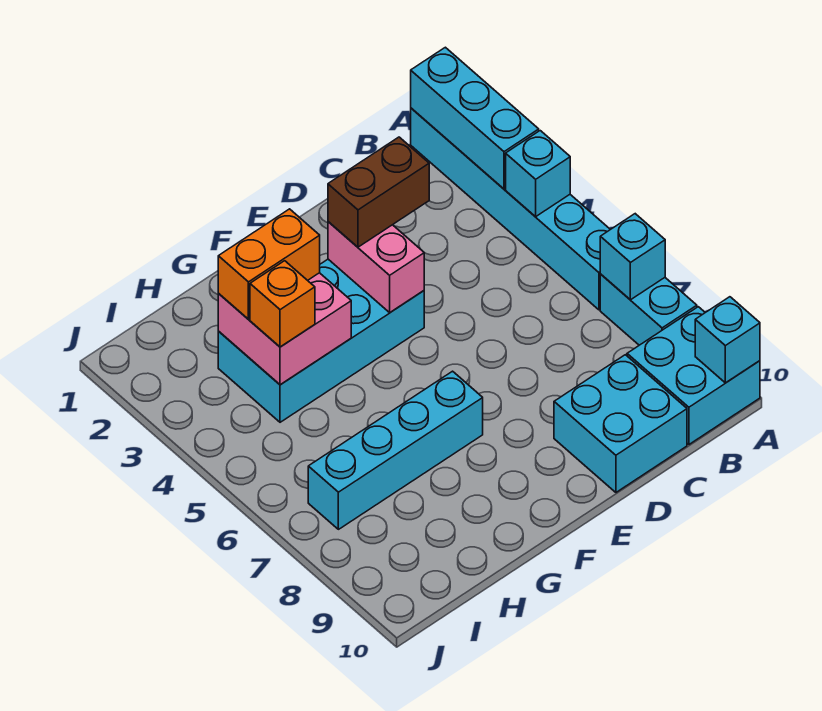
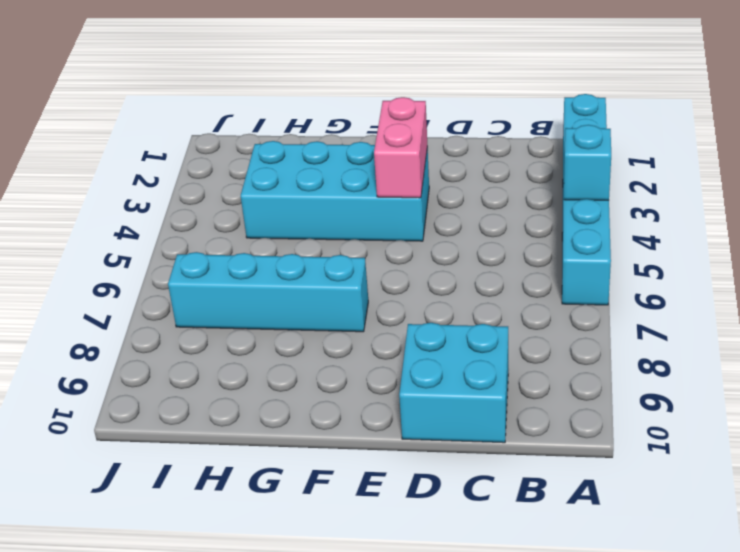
none -> cyan brick A7:A8 level 1
none -> cyan brick A9:B10 level 1
none -> cyan brick A1:A3 level 2

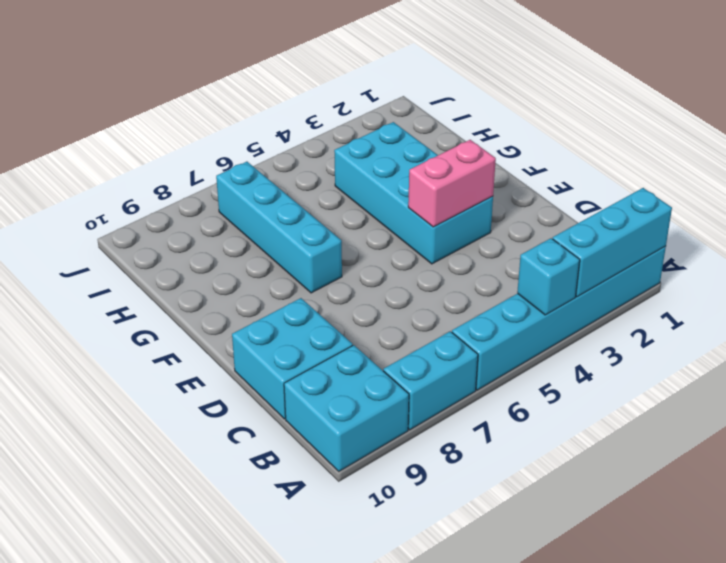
none -> cyan brick A7 level 2
none -> cyan brick A10 level 2
none -> pink brick G3:H4 level 2

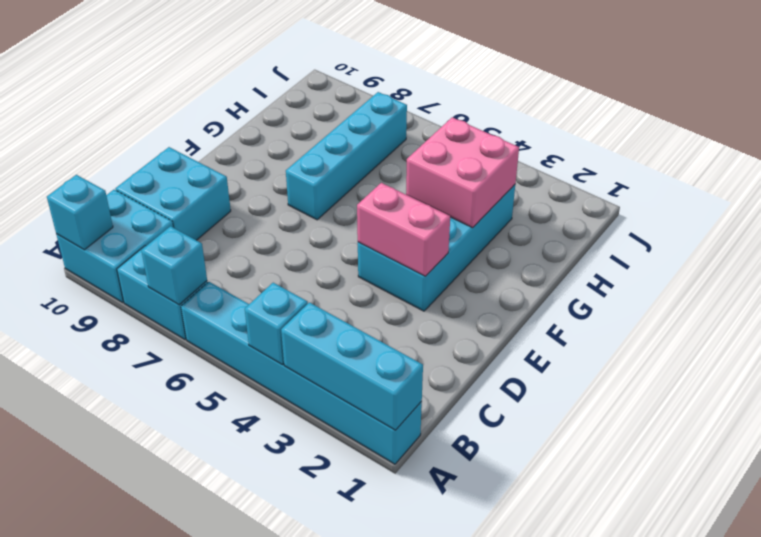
none -> brown brick D3:E3 level 3
none -> orange brick G3:H3 level 3
none -> orange brick H4 level 3

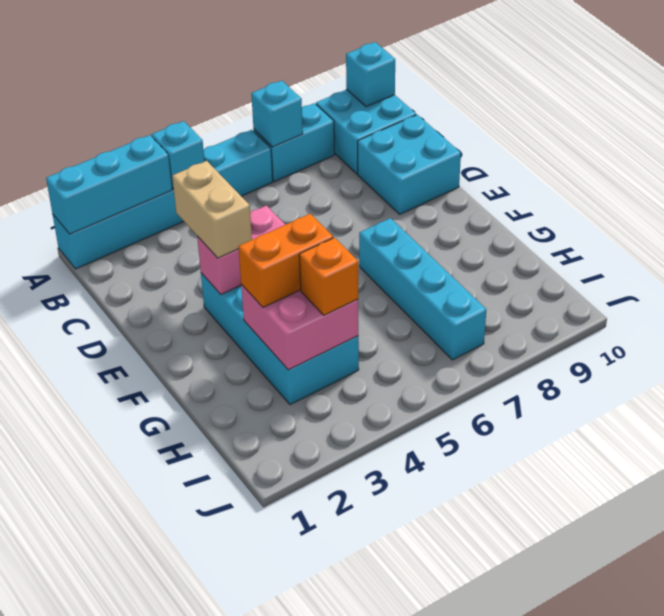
tan brick D3:E3 level 3 -> brown brick D3:E3 level 3
orange brick G3:G4 level 3 -> orange brick G3:H3 level 3

